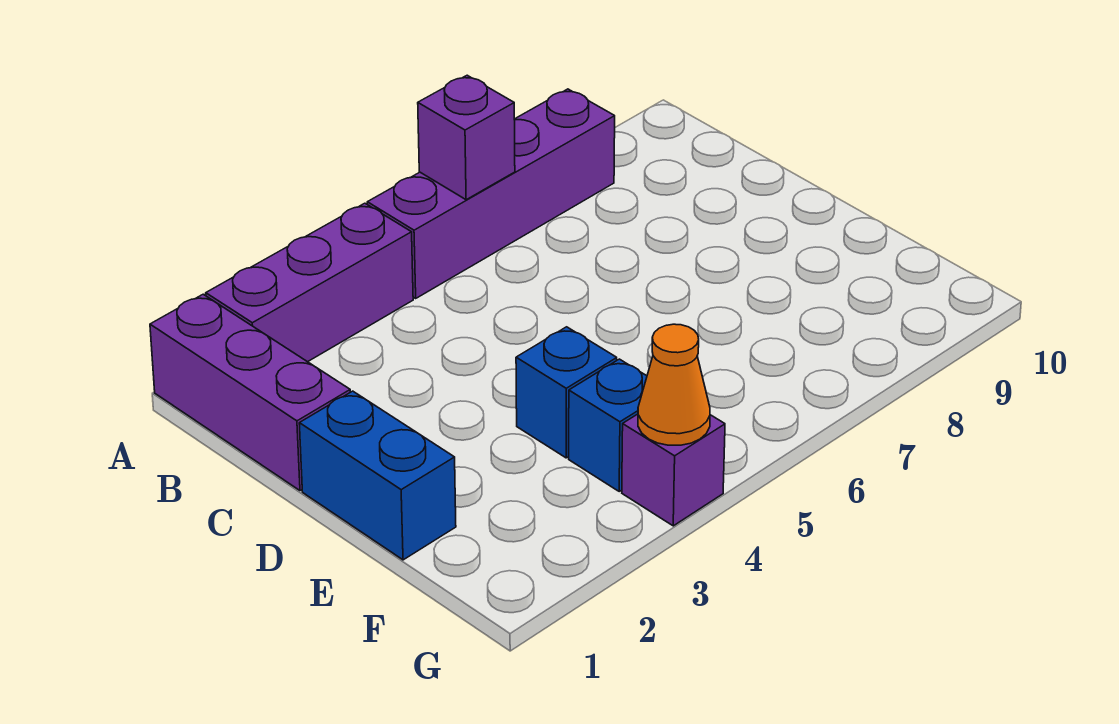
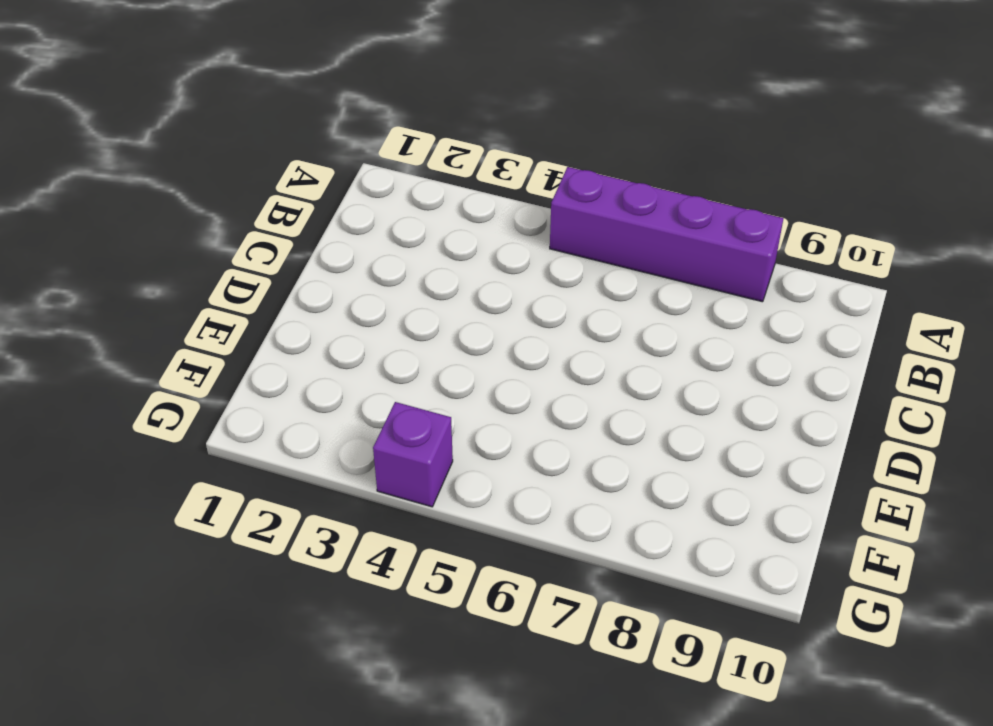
none -> purple brick A1:C1 level 1
none -> purple brick A2:A4 level 1

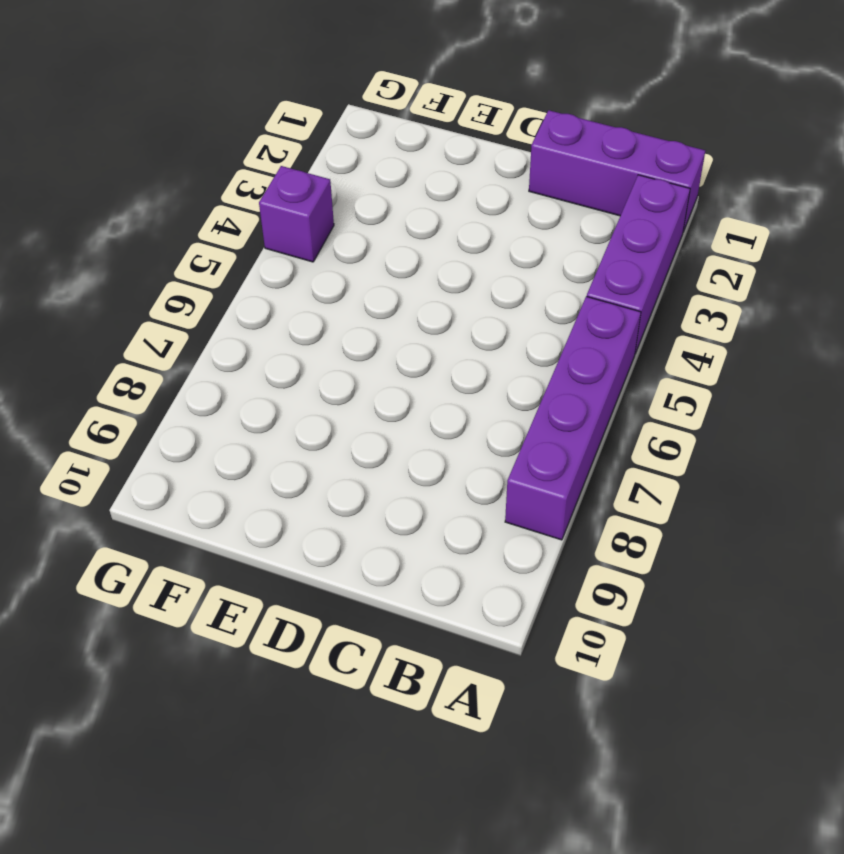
none -> blue brick D1:E1 level 1
none -> blue brick E4 level 1

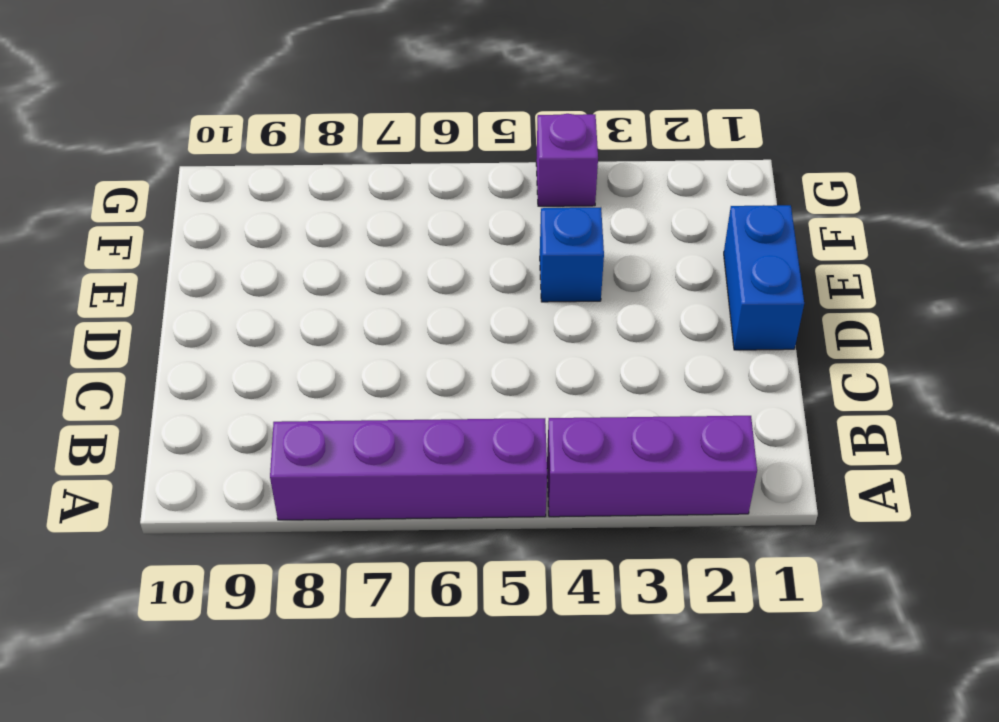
none -> purple brick A1:C1 level 1
none -> blue brick F4 level 1

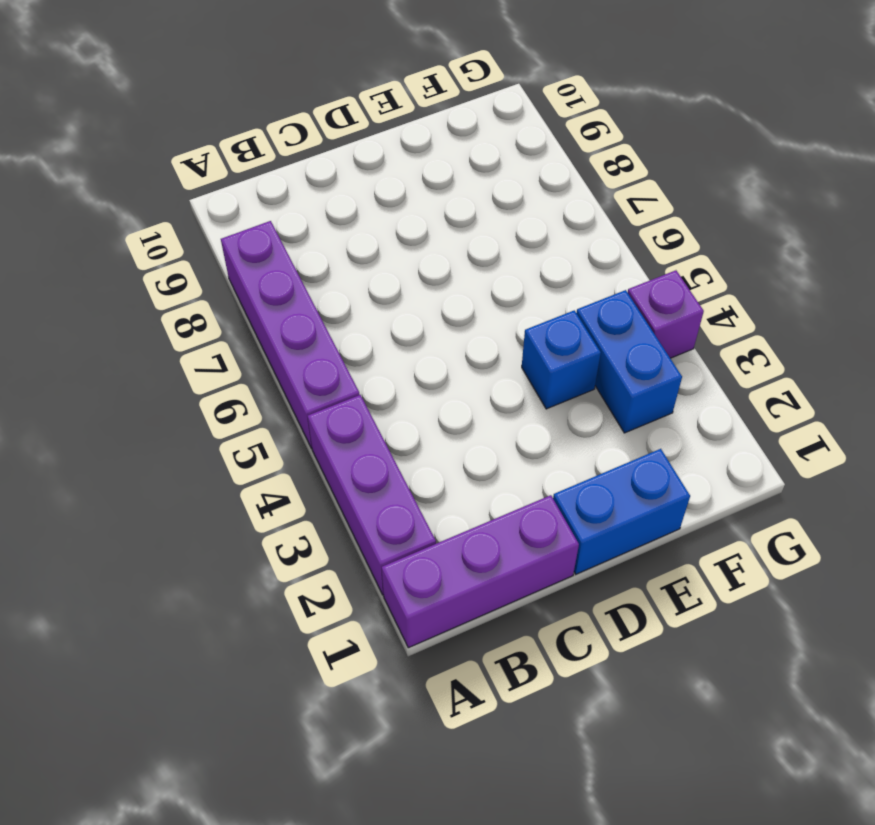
blue brick F3:F4 level 1 -> blue brick F4 level 1
none -> purple brick A6 level 2
none -> orange cone G4 level 2

